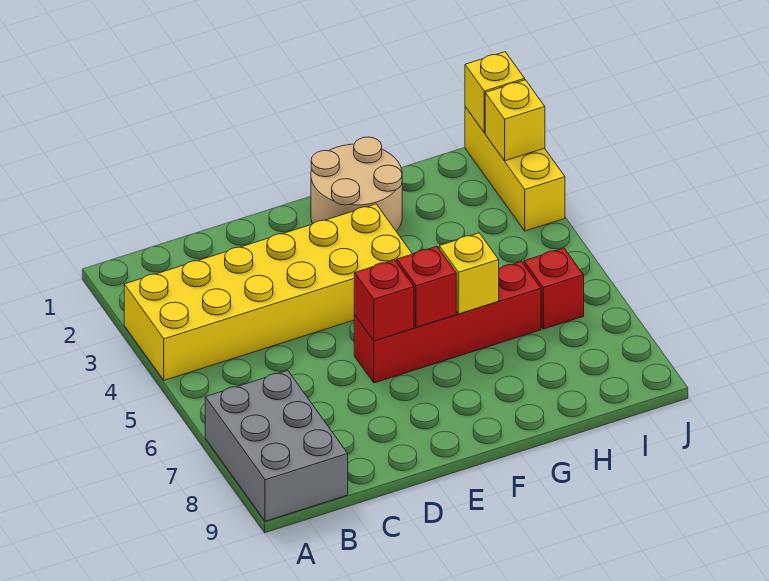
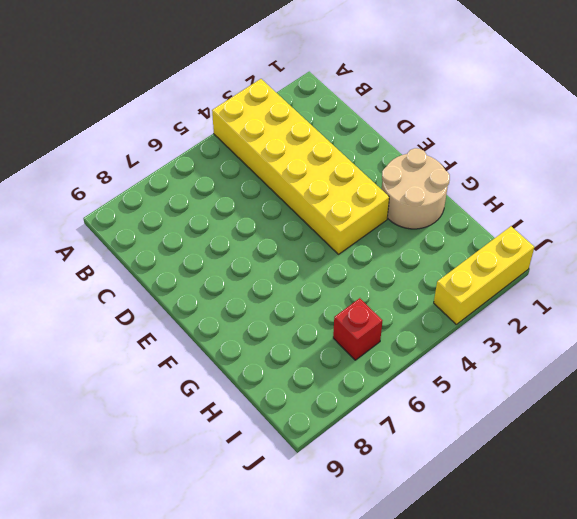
none -> grey brick A7:B9 level 1
none -> red brick E6:H6 level 1

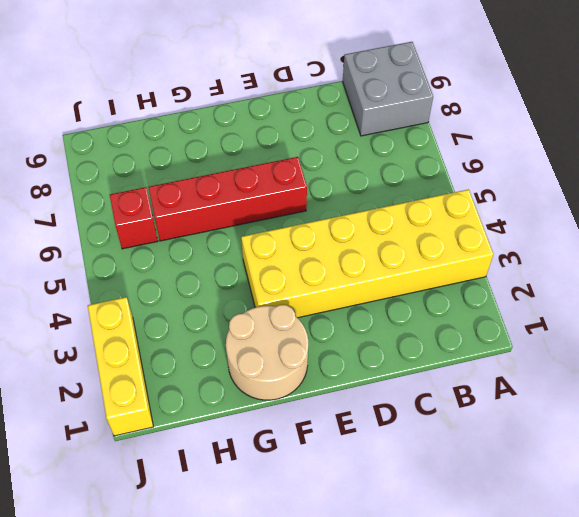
grey brick A8:B9 level 1 -> grey brick A7:B9 level 1
none -> red brick E6 level 2
none -> red brick F6 level 2

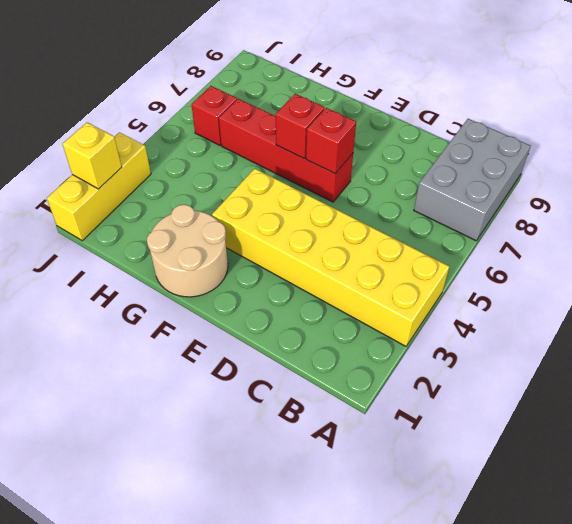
none -> yellow brick G6 level 2
none -> yellow brick J1 level 2

